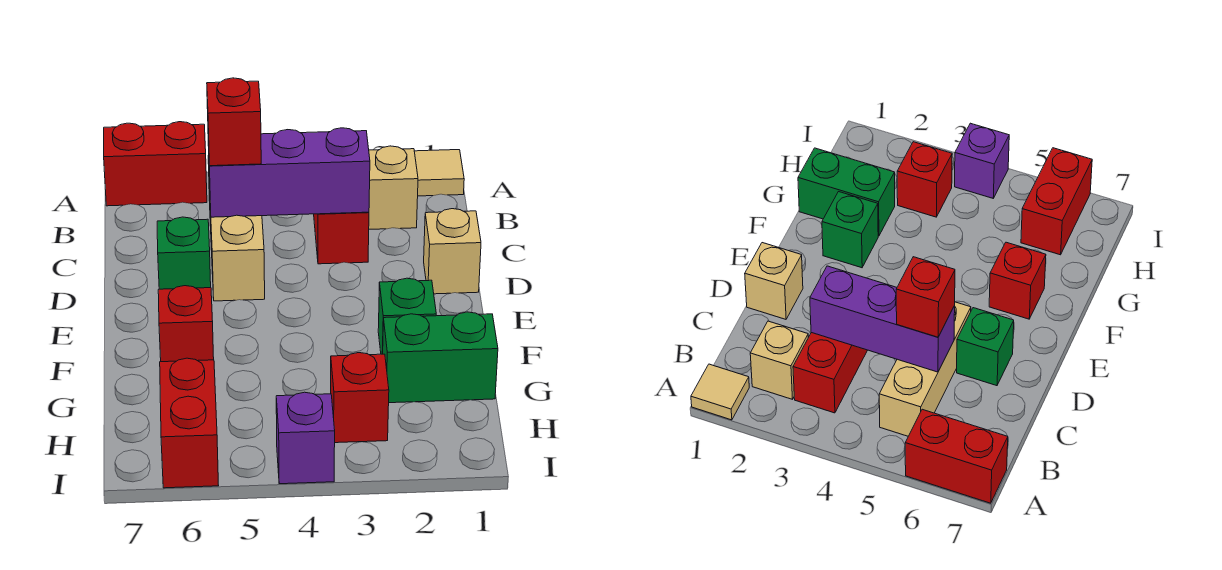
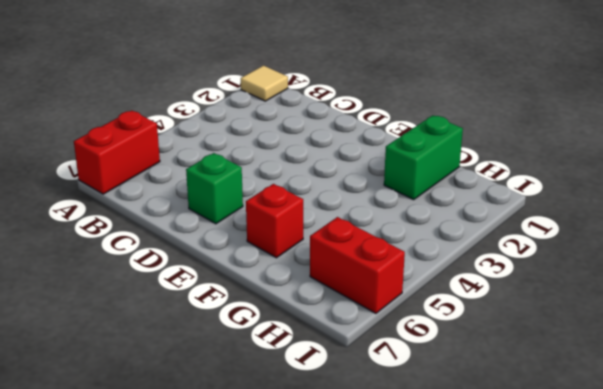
none -> tan brick B2 level 1
none -> red brick B3:C3 level 1
none -> tan brick B5:D5 level 1

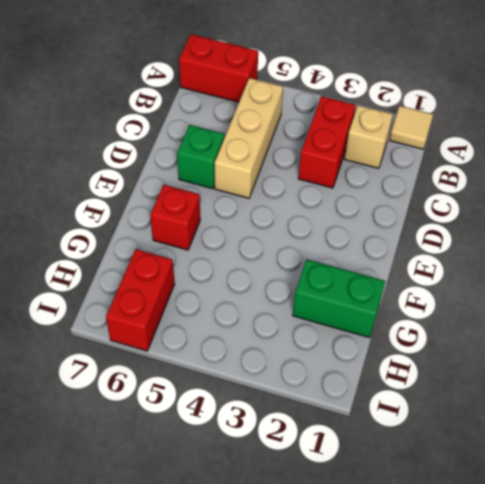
none -> tan brick D1 level 1
none -> green brick F2 level 1
none -> red brick H3 level 1

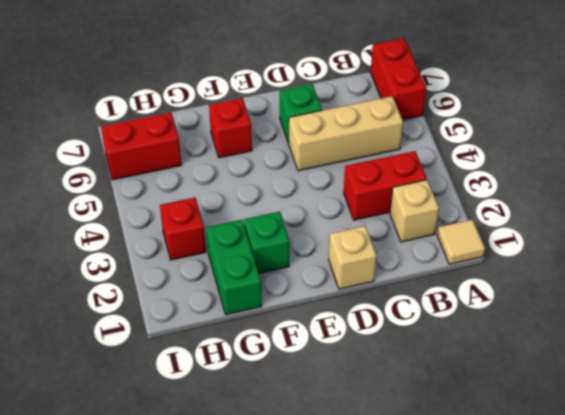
none -> purple brick I4 level 1
none -> purple brick C3:C5 level 2
none -> red brick C5 level 3

